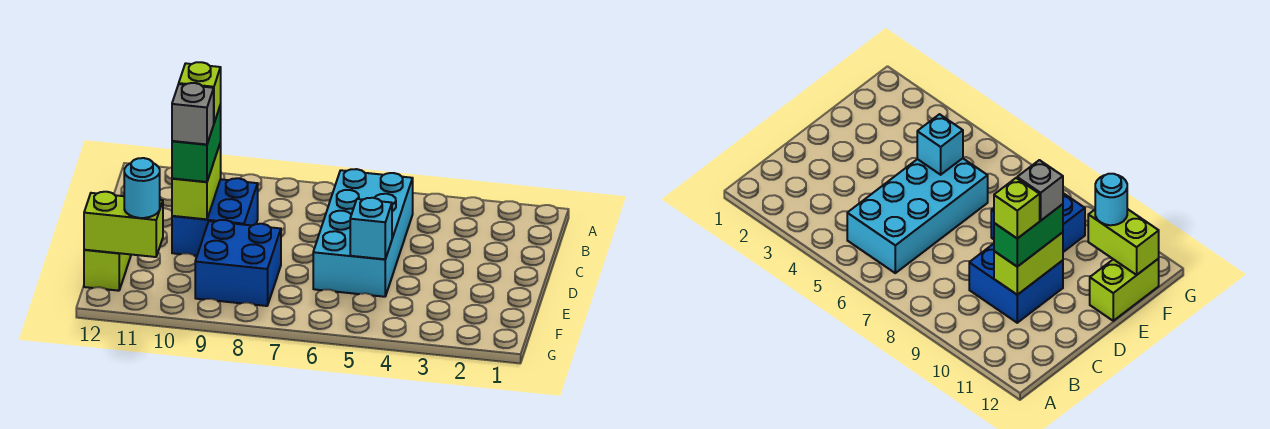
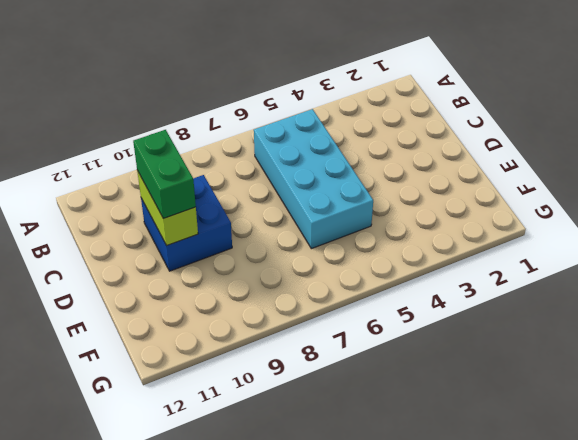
none -> blue brick E8:F9 level 1
none -> lime brick E12:F12 level 1

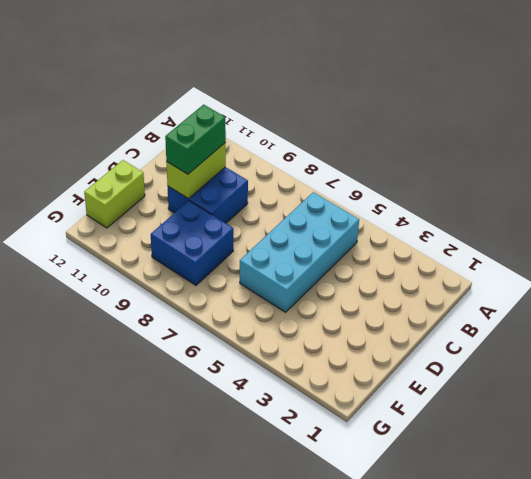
none -> cyan brick E5 level 2
none -> lime brick F11:F12 level 2

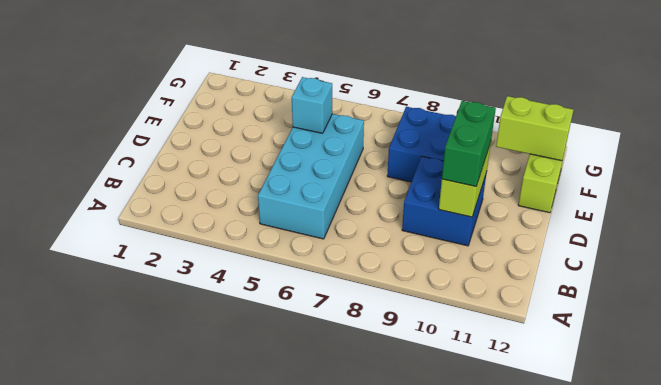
none -> cyan round brick F11 level 3
none -> lime brick C10 level 4

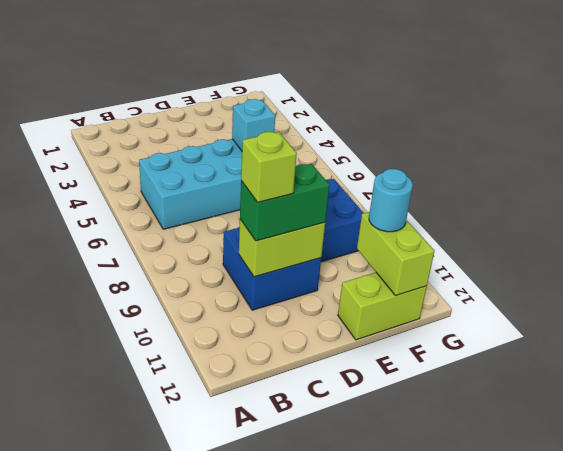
none -> grey brick D10 level 4

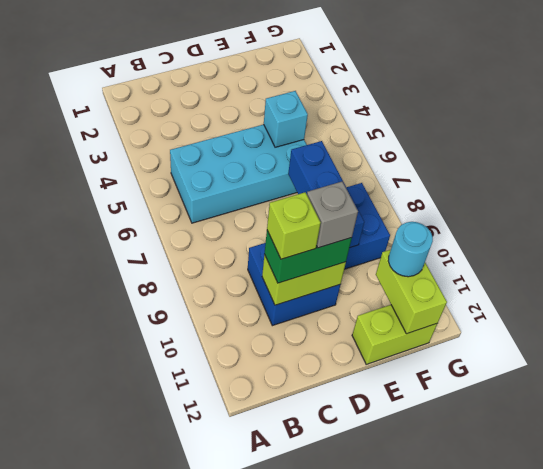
blue brick E7:E9 level 2 -> none

